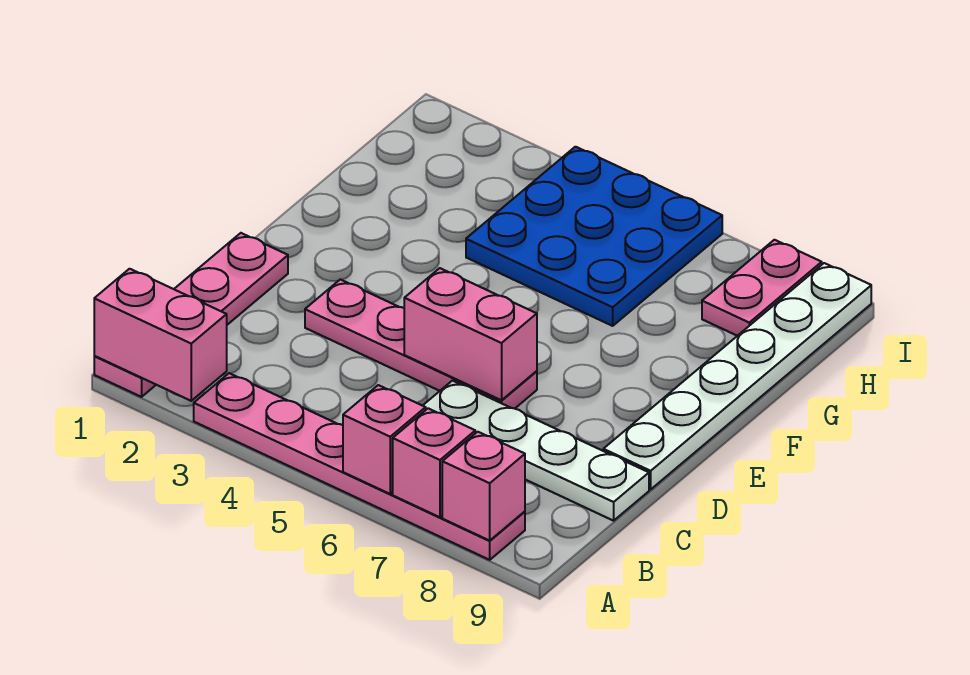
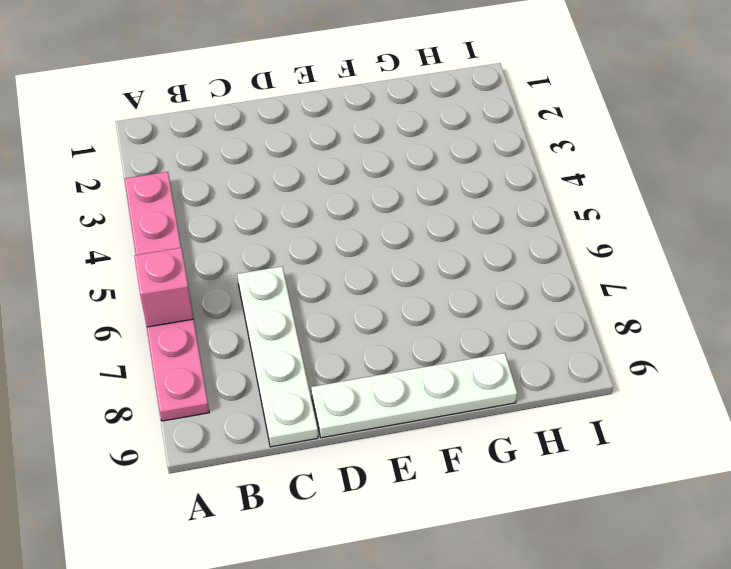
white plate D9:G9 level 1 -> white plate D9:I9 level 1
none -> pink plate A1:D1 level 1
none -> pink plate D3:D6 level 1
none -> blue plate G4:I6 level 1

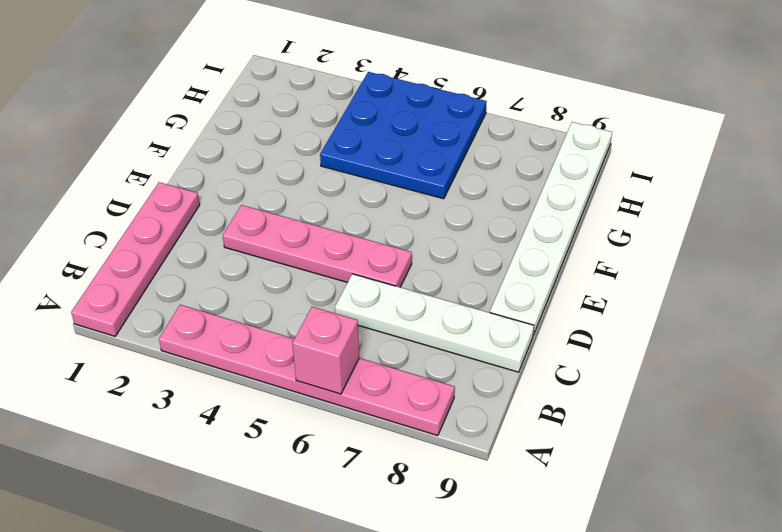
none -> pink plate H8:I8 level 1
none -> pink brick A1:A2 level 2
none -> pink brick A7 level 2

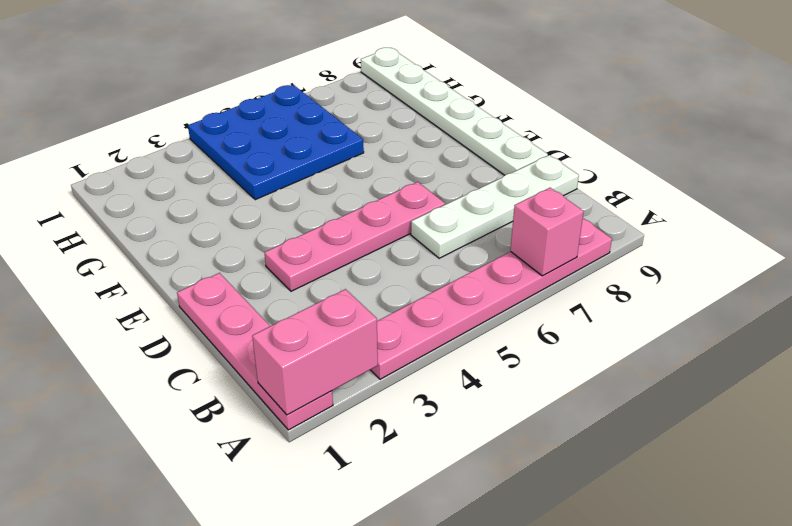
none -> pink plate H8:I8 level 1
none -> pink brick A6 level 2
none -> pink brick A8 level 2

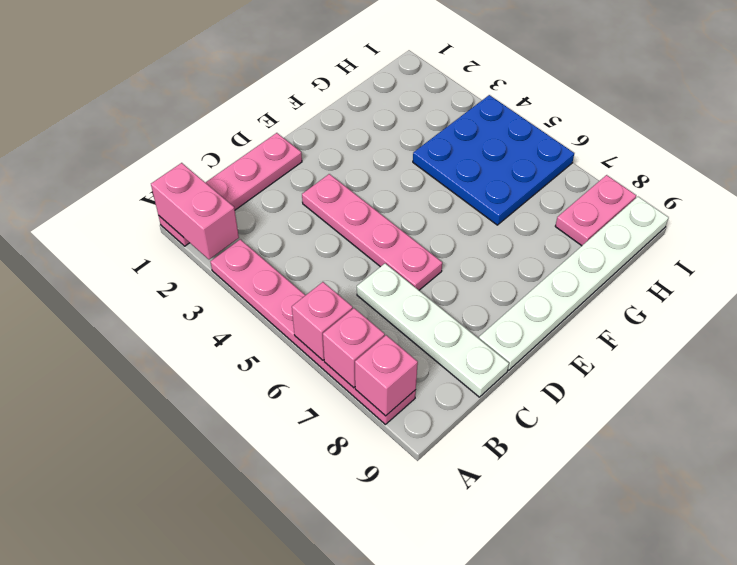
none -> pink brick D5:D6 level 2

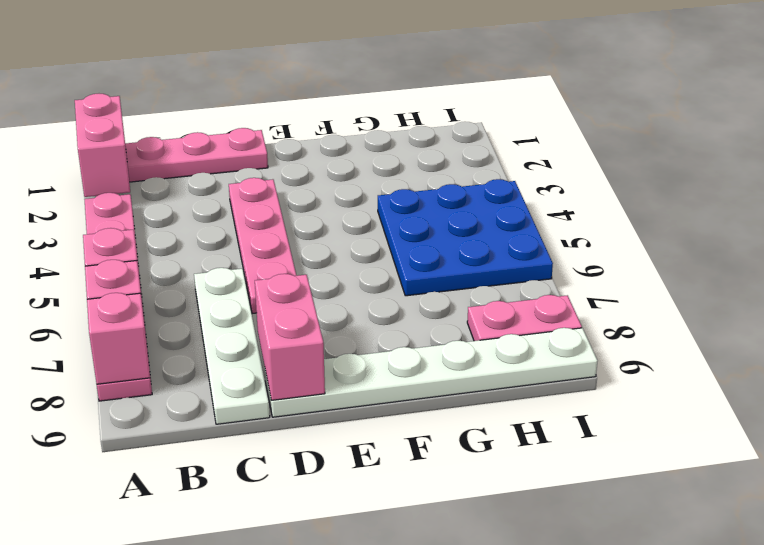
pink brick D8:D9 level 2 -> pink brick D5:D6 level 2

